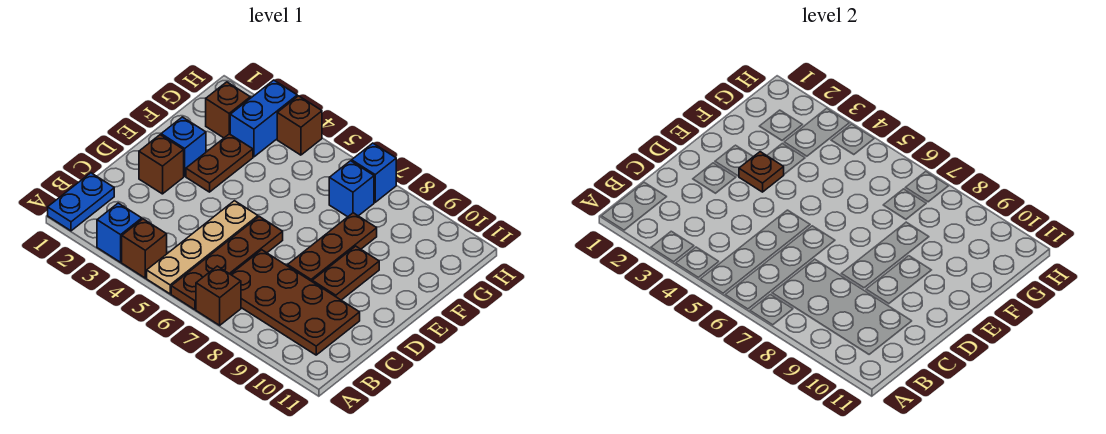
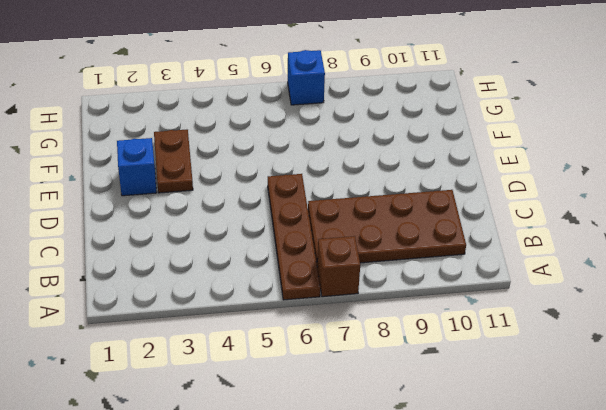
none -> blue plate A1:B1 level 1
none -> blue brick A3 level 1
none -> brown brick A4 level 1

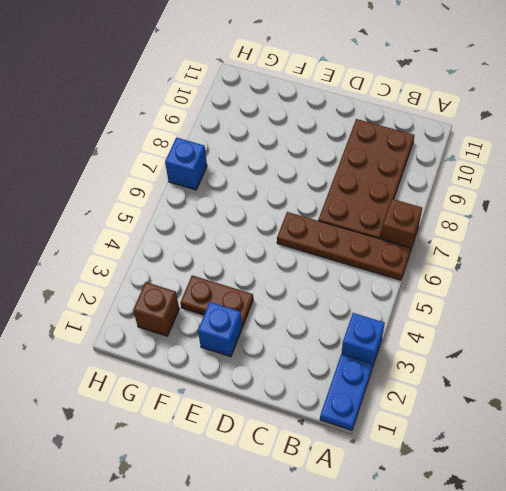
blue plate A1:A2 level 1 -> blue plate A1:B1 level 1
none -> brown brick A4 level 1
none -> tan plate A5:D5 level 1
none -> brown brick D2 level 1

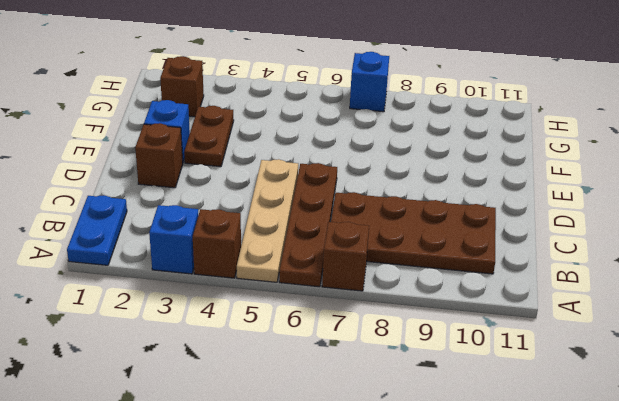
none -> brown plate D8:F8 level 1
none -> brown plate D9:E9 level 1
none -> blue brick G3:H3 level 1

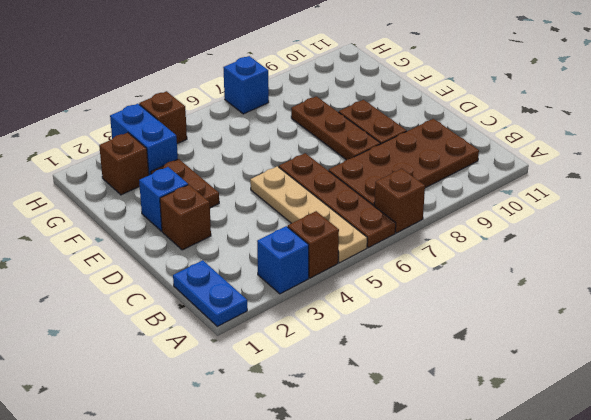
none -> blue brick G7 level 1
none -> brown plate E3 level 2

